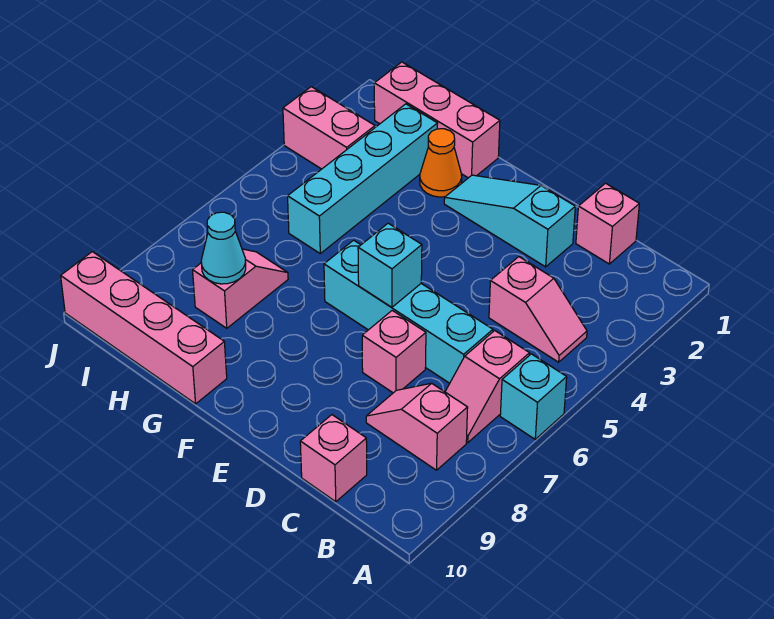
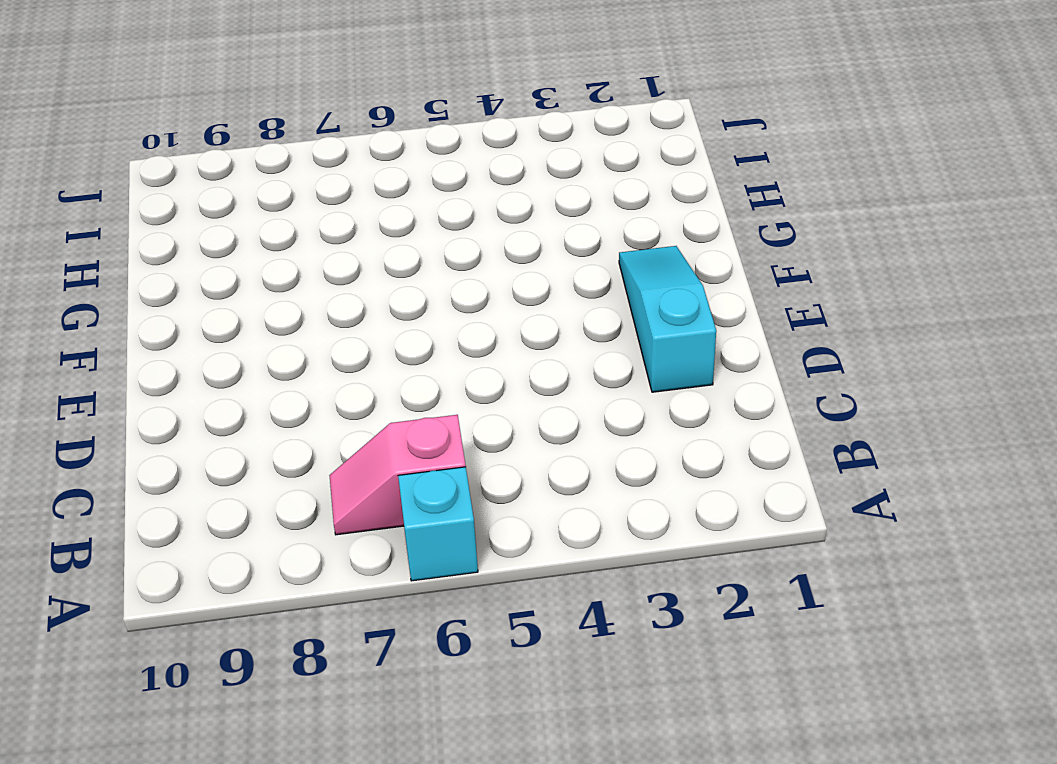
none -> pink slope B4:C4 level 1 top C
none -> pink slope B8:C8 level 1 top B
none -> pink brick C1 level 1

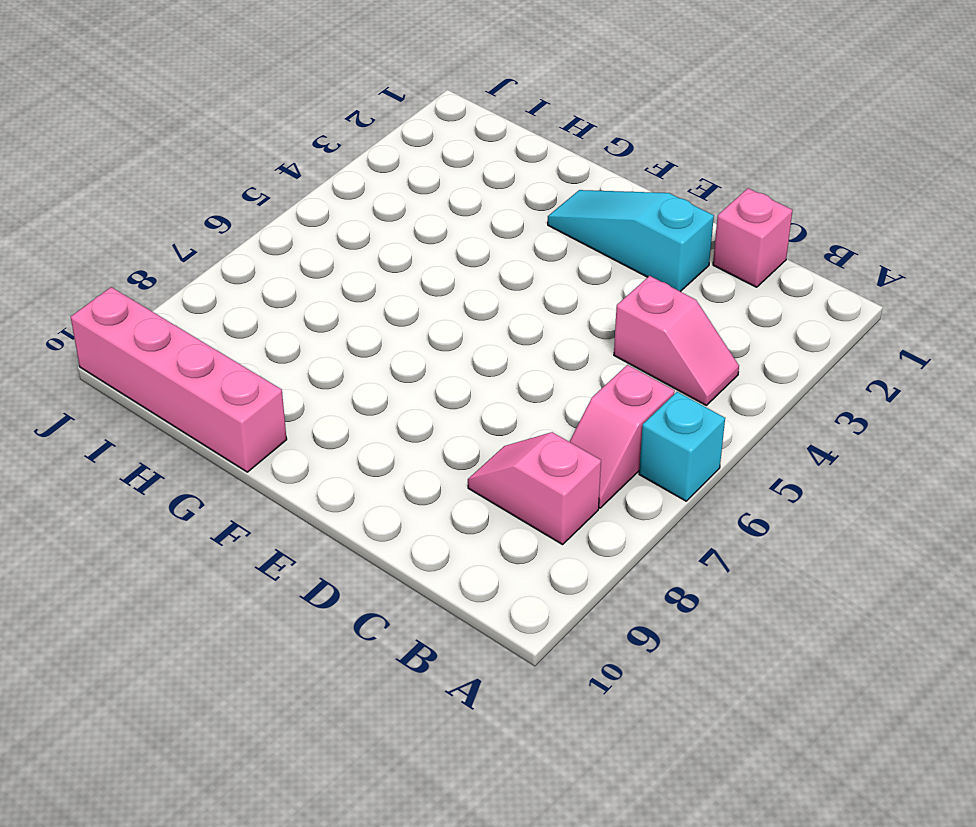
none -> cyan brick C6:F6 level 1
none -> pink brick C10 level 1
none -> pink brick D7 level 1

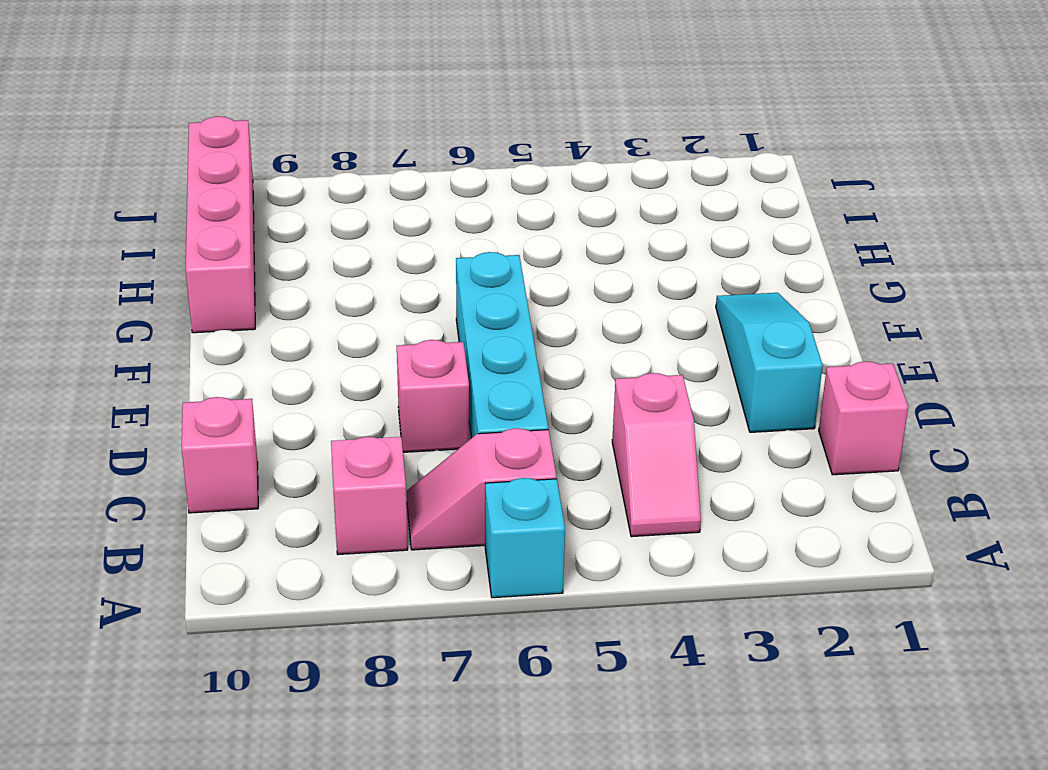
none -> pink brick G1:I1 level 1
none -> orange cone G2 level 1
none -> cyan brick H2:H5 level 1

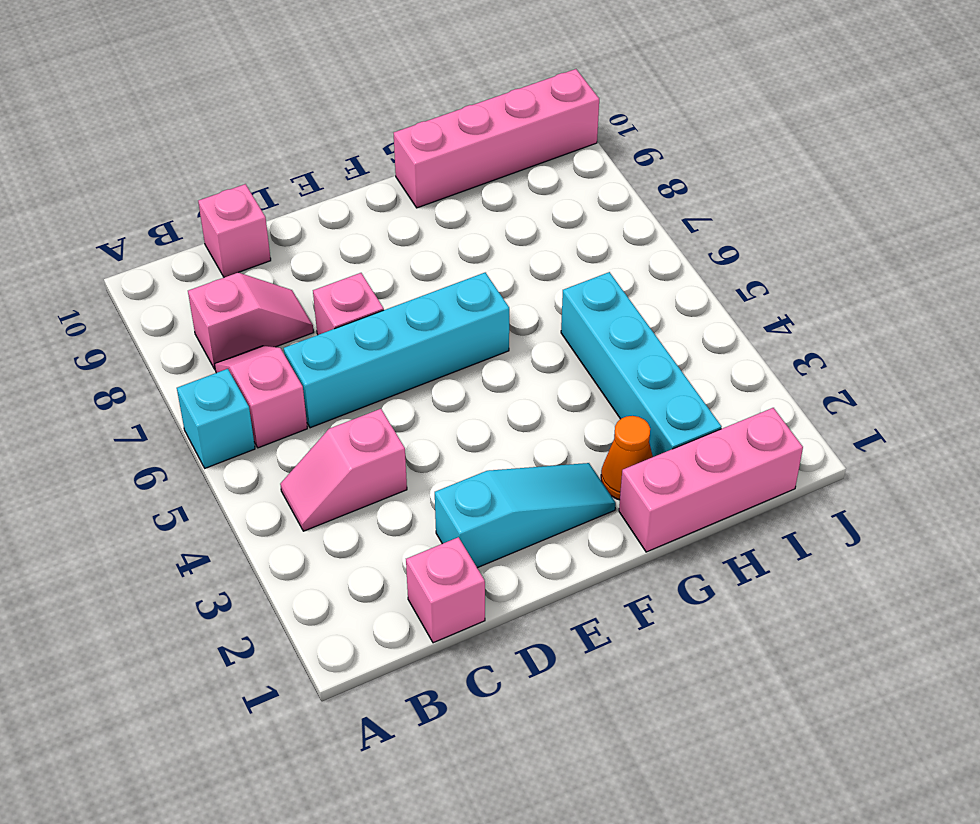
none -> pink slope H7:H8 level 1 top 8
none -> pink brick I3:J3 level 1
none -> cyan brick E6 level 2

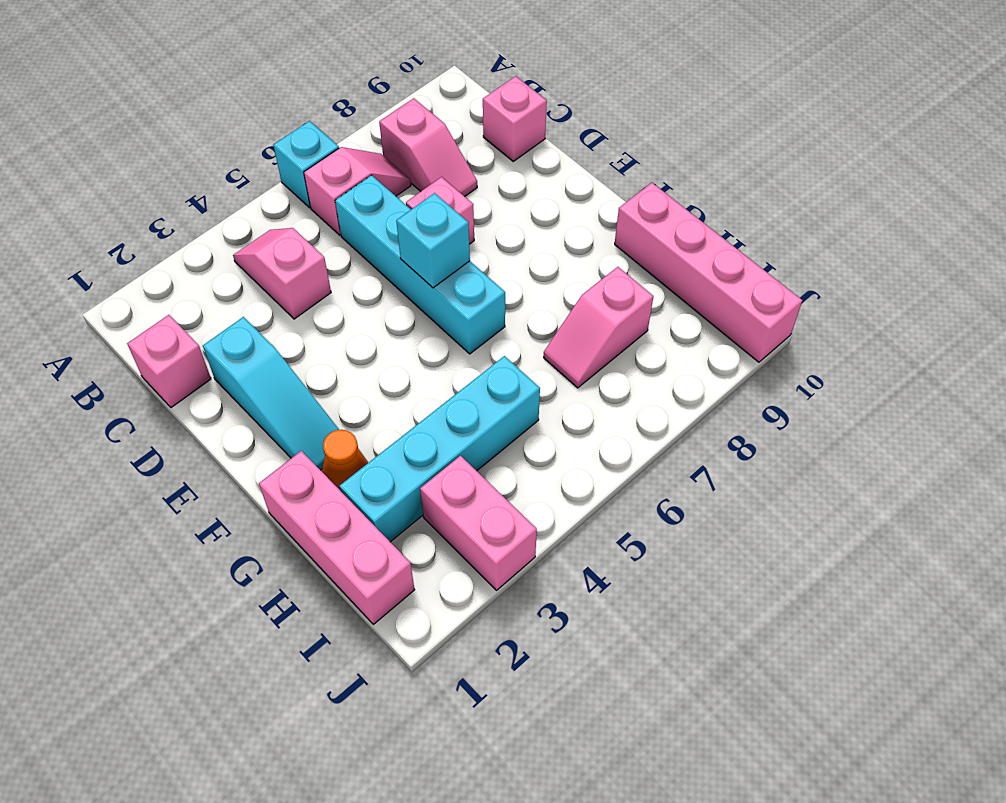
none -> cyan cone H8 level 2

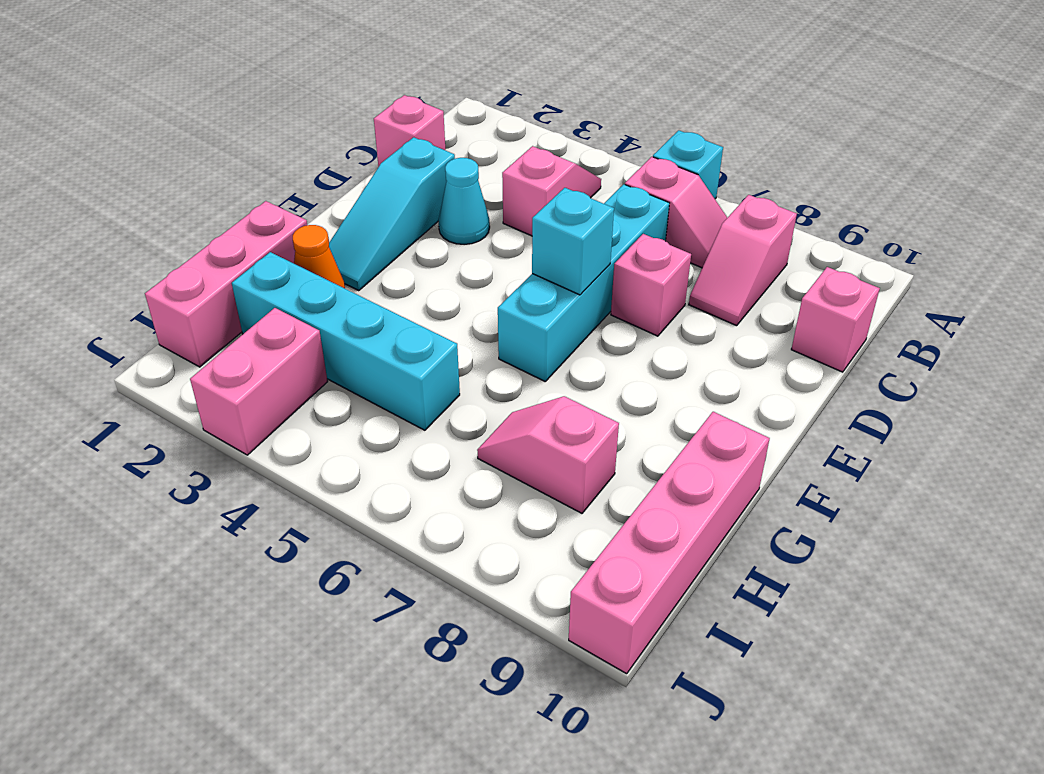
cyan cone D3 level 1 -> cyan cone H8 level 2

